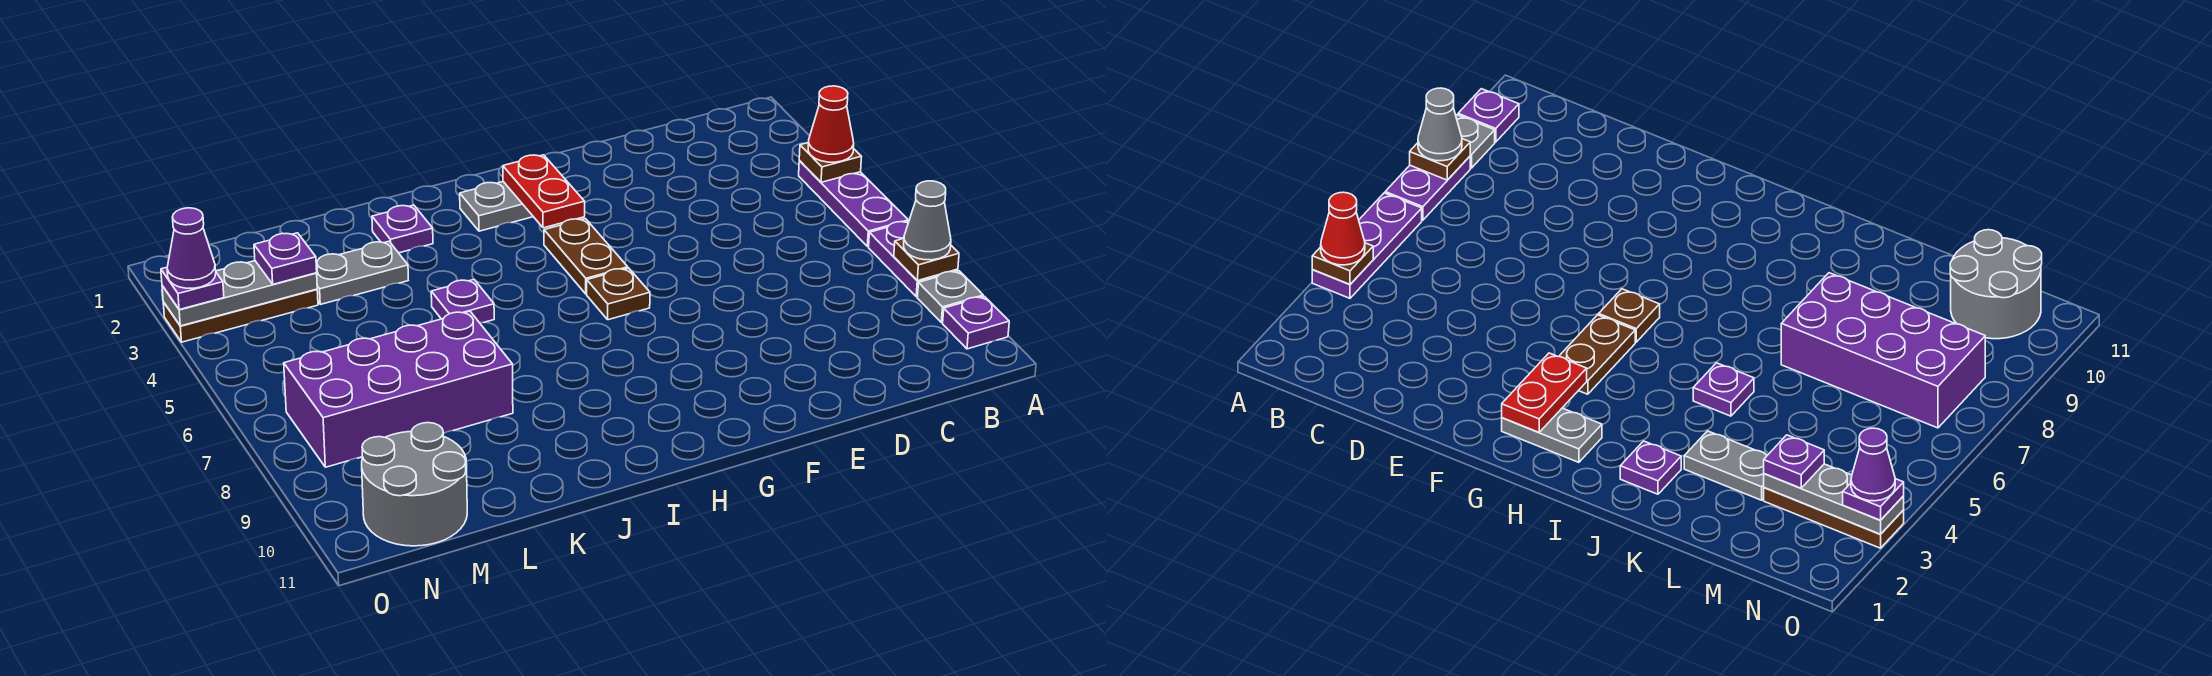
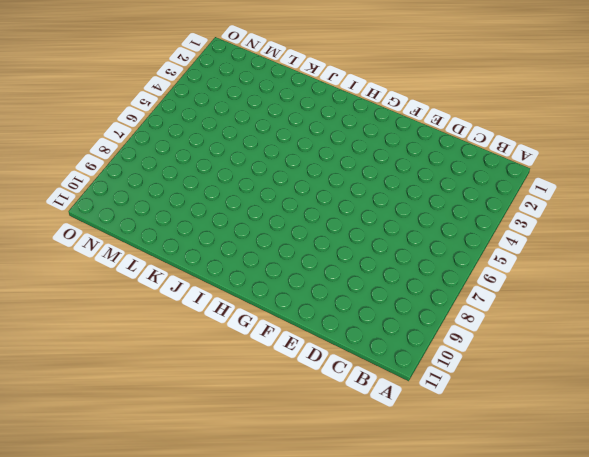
none -> purple plate A4:A6 level 1
none -> purple plate A7:A8 level 1
none -> grey plate A9 level 1

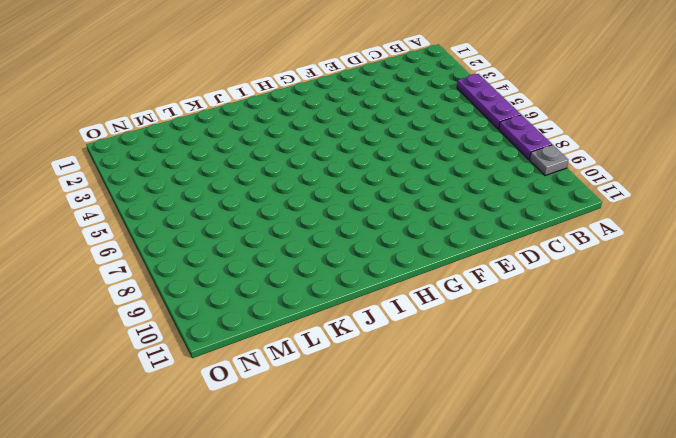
none -> purple plate A10 level 1
none -> grey plate G2:H2 level 1
none -> brown plate G4:G5 level 1

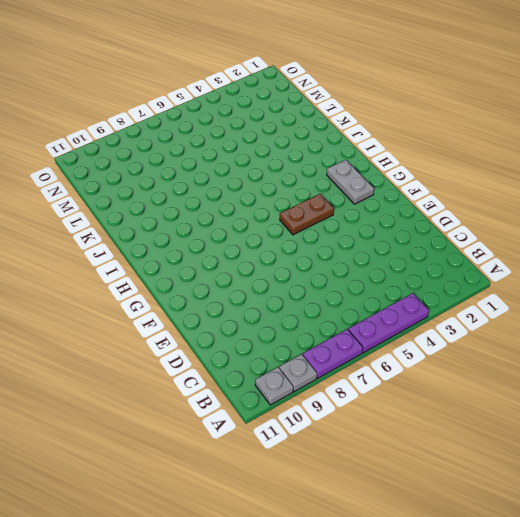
grey plate A10 level 1 -> purple plate A10 level 1
none -> brown plate G6 level 1
none -> purple plate J2 level 1
none -> purple plate J5 level 1

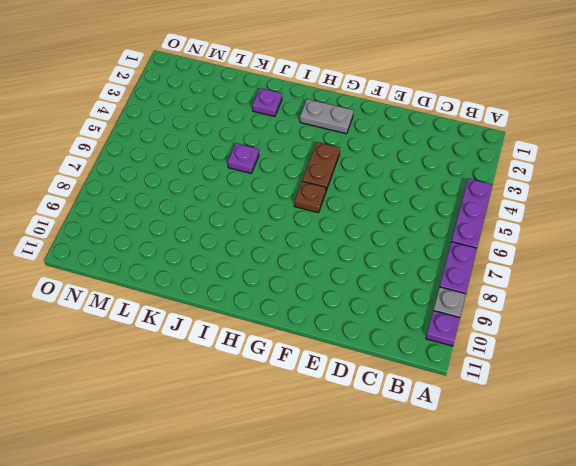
none -> grey plate K3:L3 level 1
none -> purple brick K7:N8 level 1
none -> brown plate M3:O3 level 1

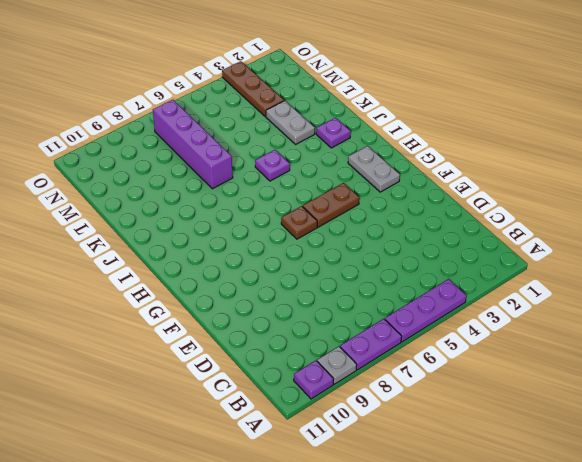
purple brick K7:N7 level 1 -> purple brick K7:N8 level 1
none -> grey round brick M10:N11 level 1
none -> brown plate A4 level 2
none -> brown plate A8 level 2

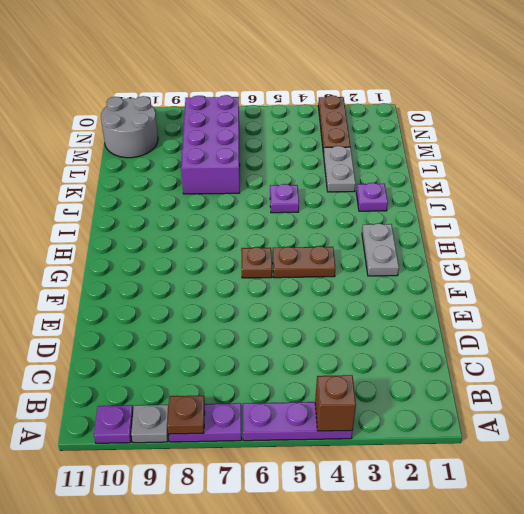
brown brick A4 level 2 -> brown plate A4 level 2
none -> red plate G2:G3 level 2
none -> grey plate M3:O3 level 2
none -> red cone A4 level 3

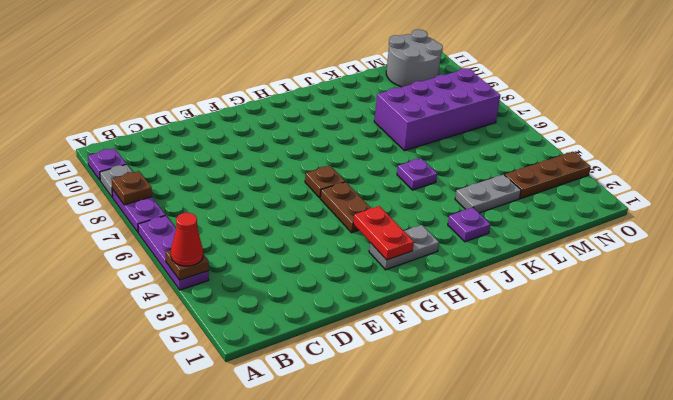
none -> grey plate M3:O3 level 2
none -> grey cone A8 level 3
none -> purple plate M3 level 3

